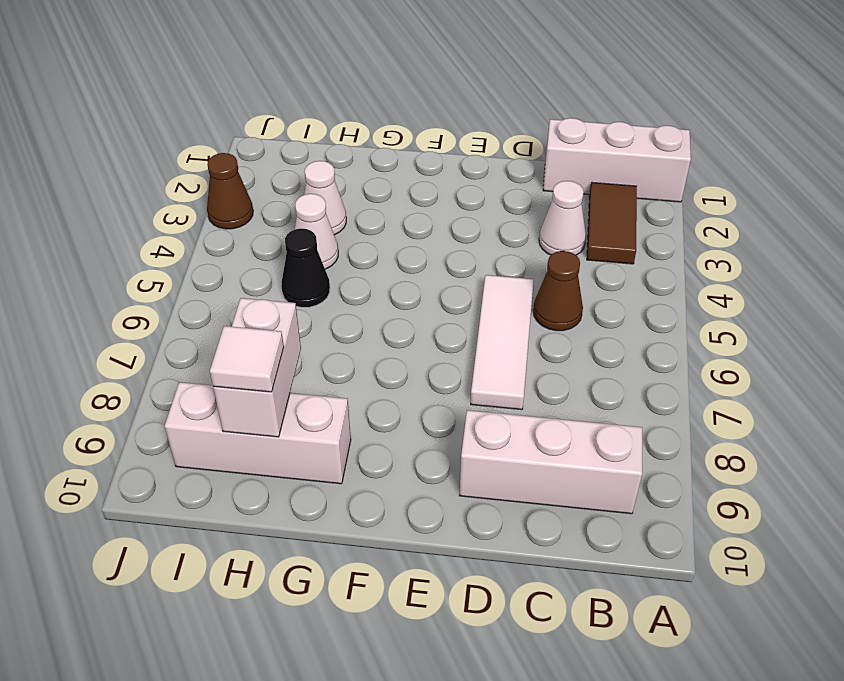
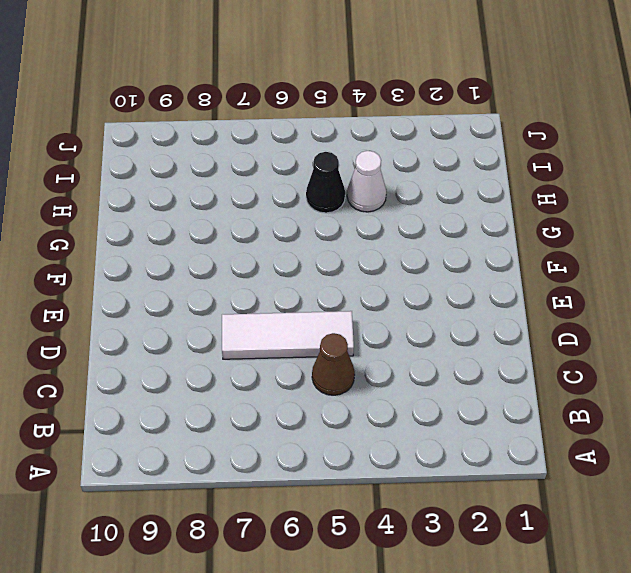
none -> white brick A1:C1 level 1
none -> brown tile B2:B3 level 1
none -> white brick B9:D9 level 1

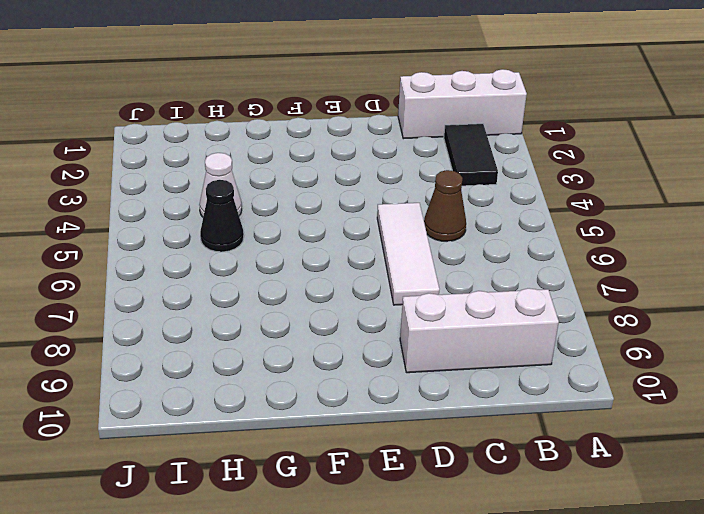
black tile B2:B3 level 1 -> brown tile B2:B3 level 1
none -> white cone C3 level 1
none -> white brick G9:I9 level 1
none -> white cone H3 level 1

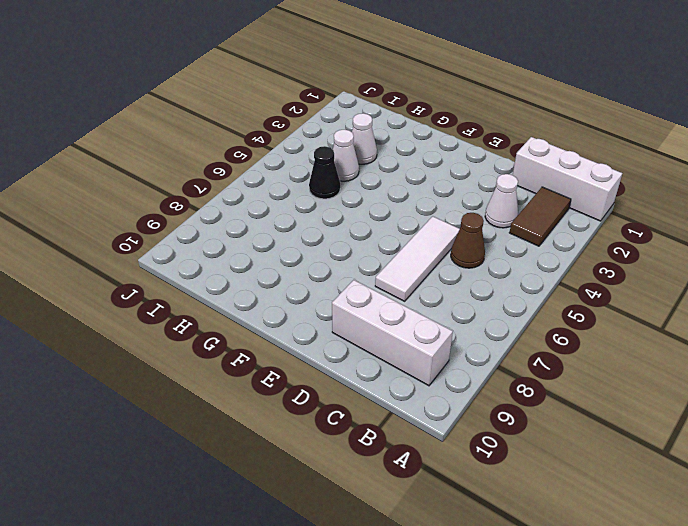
none -> white brick G9:I9 level 1
none -> brown cone J3 level 1
none -> white brick H8:H9 level 2

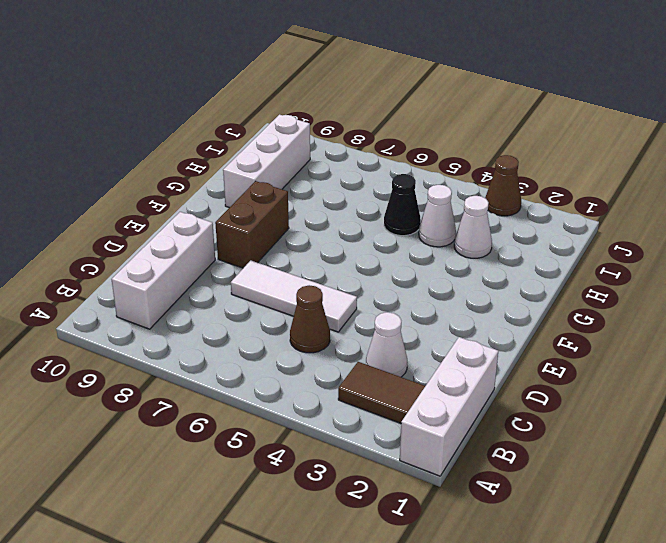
brown brick E8:F8 level 1 -> none
none -> white brick H8:H9 level 2
none -> white tile H9 level 3

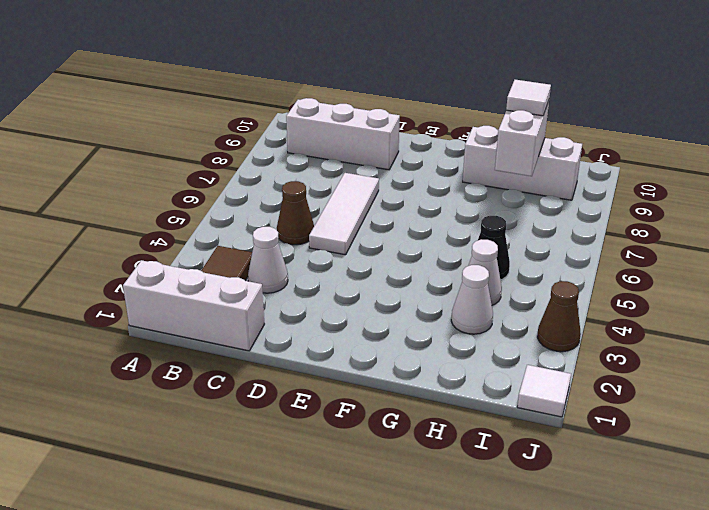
white tile J1 level 1 -> none

